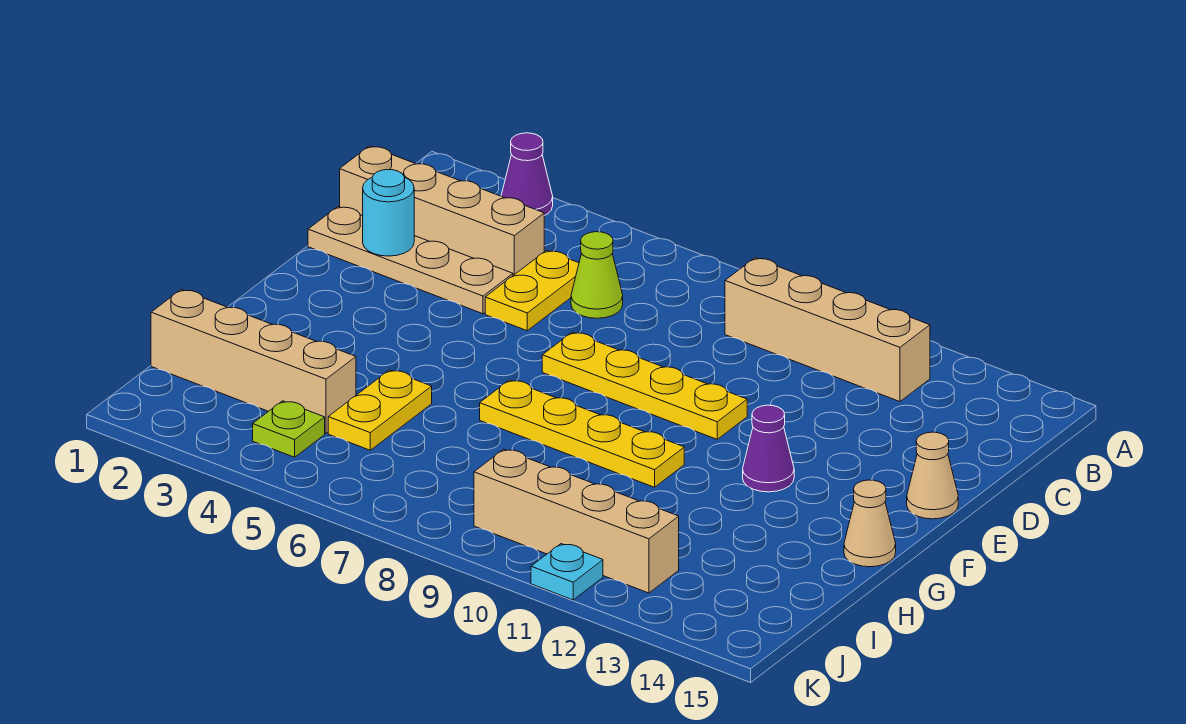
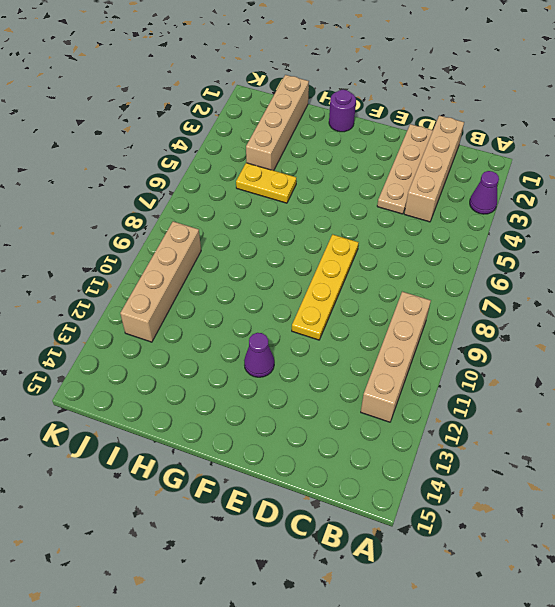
purple round brick G1 level 1 -> none
none -> yellow plate C5:D5 level 1
none -> lime cone C6 level 1
none -> tan cone E15 level 1

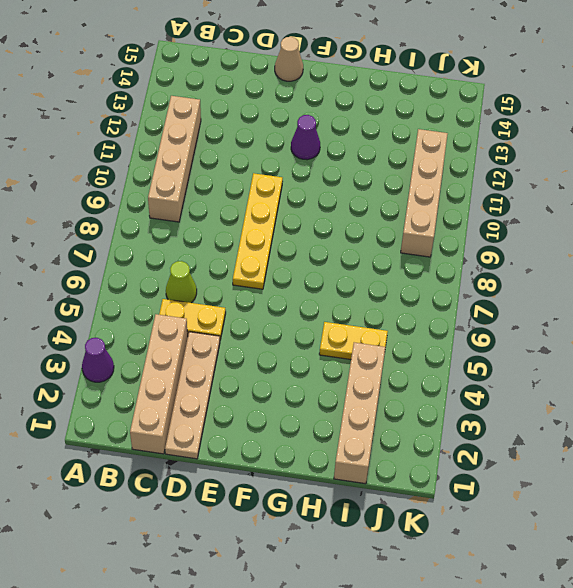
none -> yellow plate G7:G10 level 1
none -> tan cone G15 level 1
none -> lime plate J4 level 1

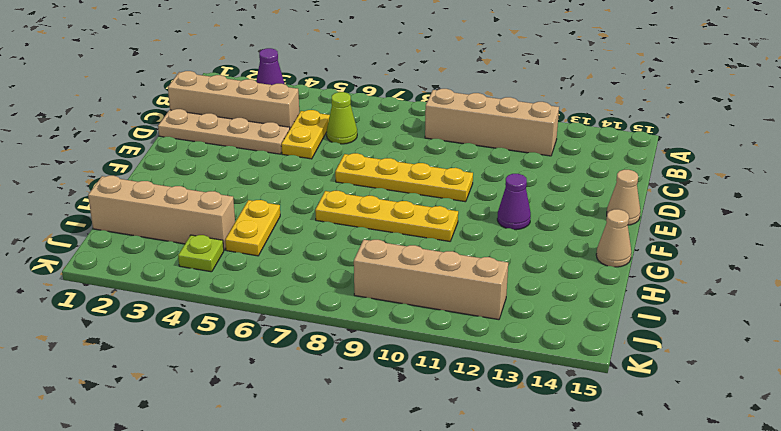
none -> cyan plate K11 level 1
none -> cyan round brick D2 level 2

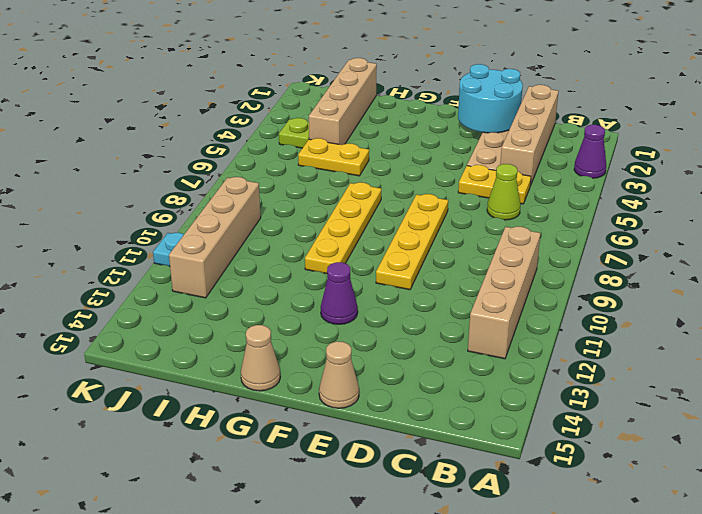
cyan round brick D1:E2 level 2 -> cyan round brick D2 level 2

